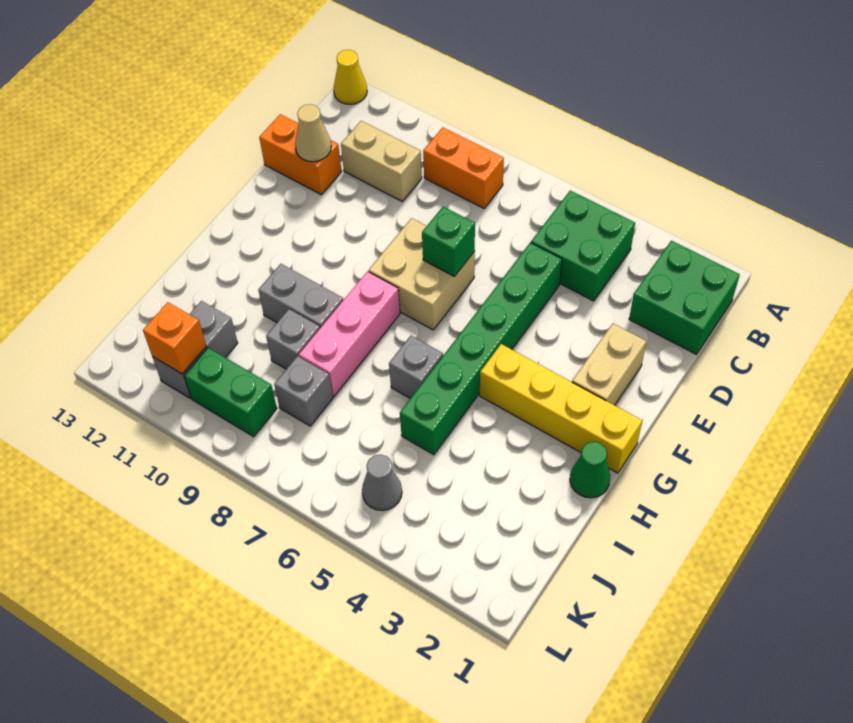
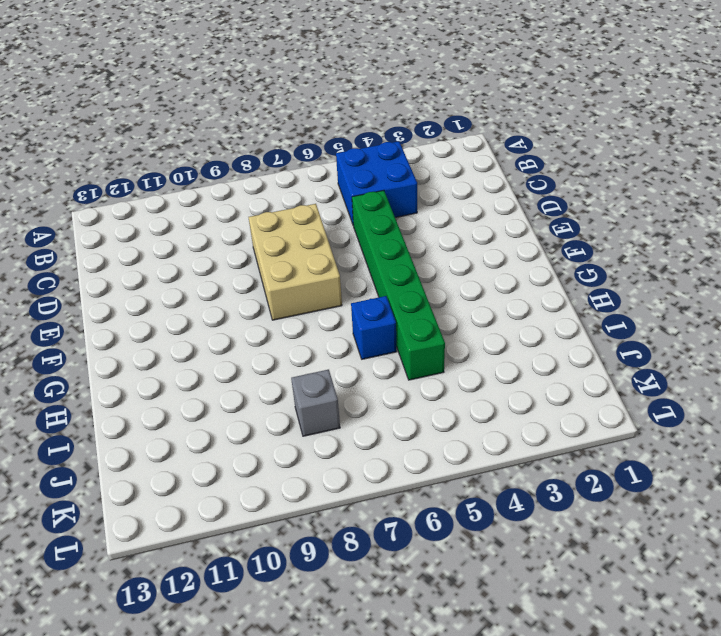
blue brick B4:C5 level 1 -> green brick B4:C5 level 1
tan brick D7:F8 level 1 -> tan brick E7:F8 level 1
blue brick H6 level 1 -> grey brick H6 level 1
none -> yellow cone A13 level 1
none -> green brick B1:C2 level 1
none -> orange brick B8:B9 level 1

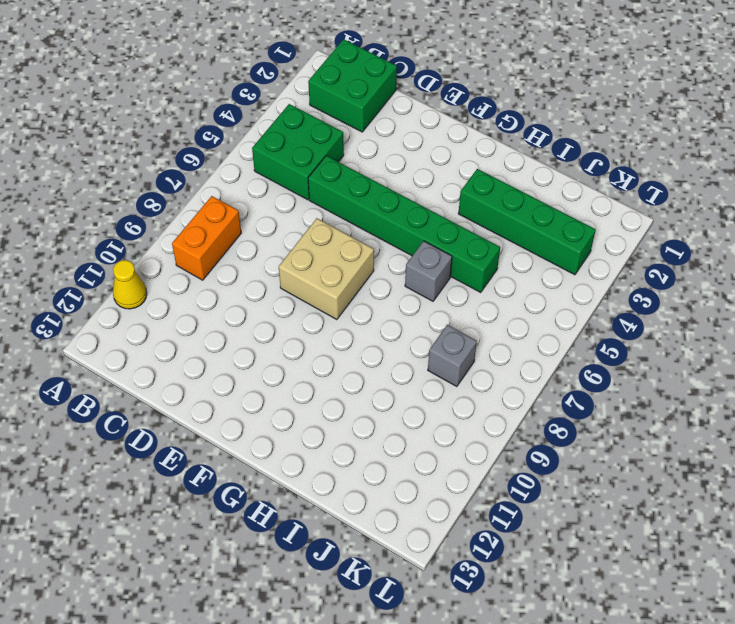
yellow cone A11 level 1 -> yellow cone A13 level 1
green brick H3:K3 level 1 -> none
none -> tan brick C10:C11 level 1
none -> orange brick D12:D13 level 1
none -> tan brick E2:F2 level 1

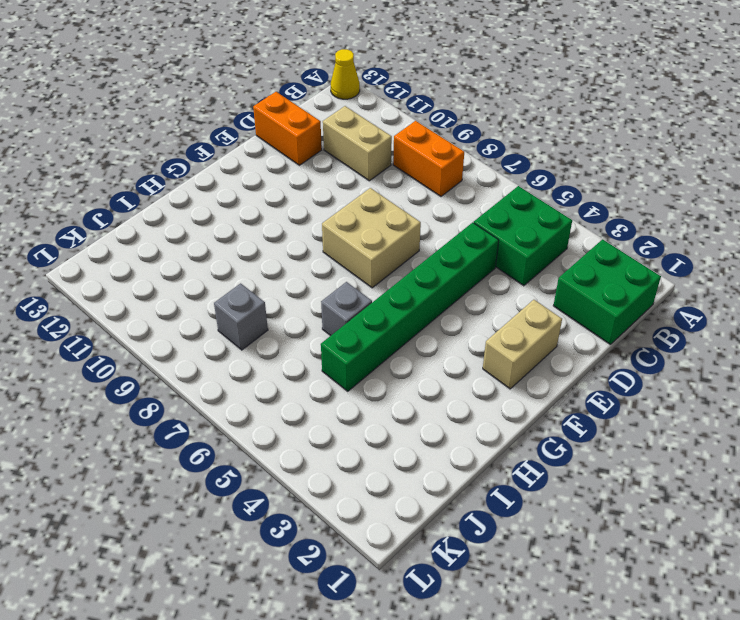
none -> yellow brick G1:G4 level 1
none -> pink brick G8:I8 level 1
none -> green cone H1 level 1

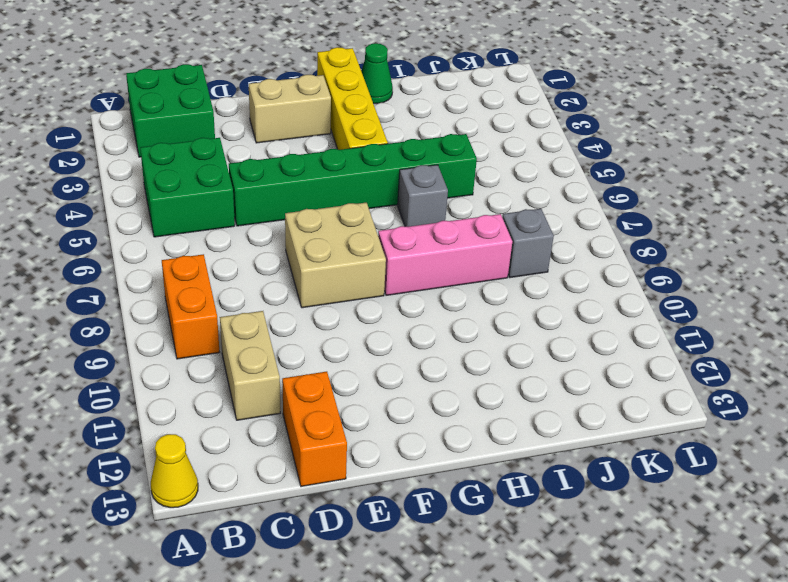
none -> grey brick H9:H10 level 1
none -> grey brick I9 level 1
none -> grey brick J11:K11 level 1

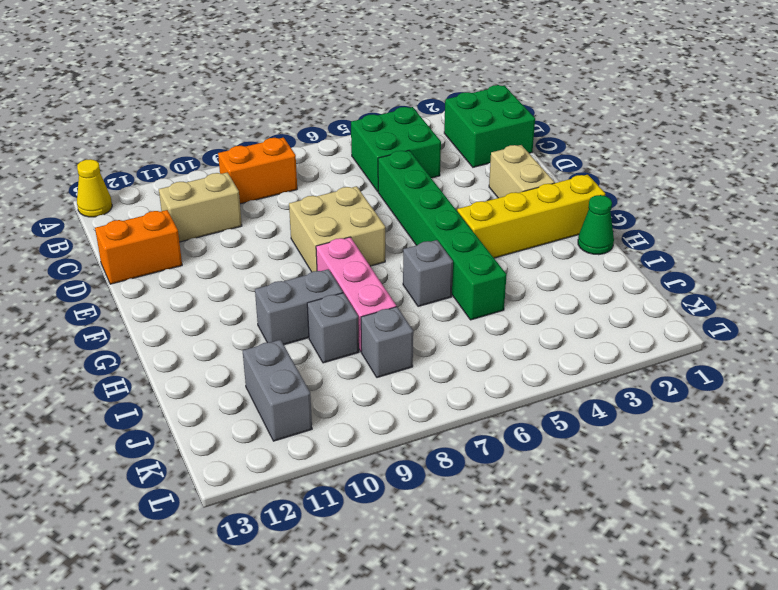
none -> grey cone K5 level 1
none -> green brick K9:K10 level 1
none -> tan cone D12 level 2

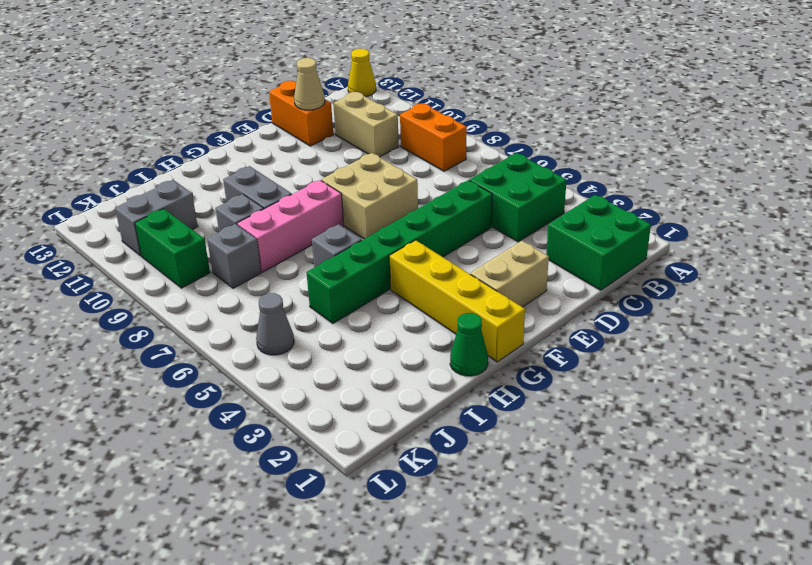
none -> green brick E7 level 2
none -> orange brick K11 level 2

